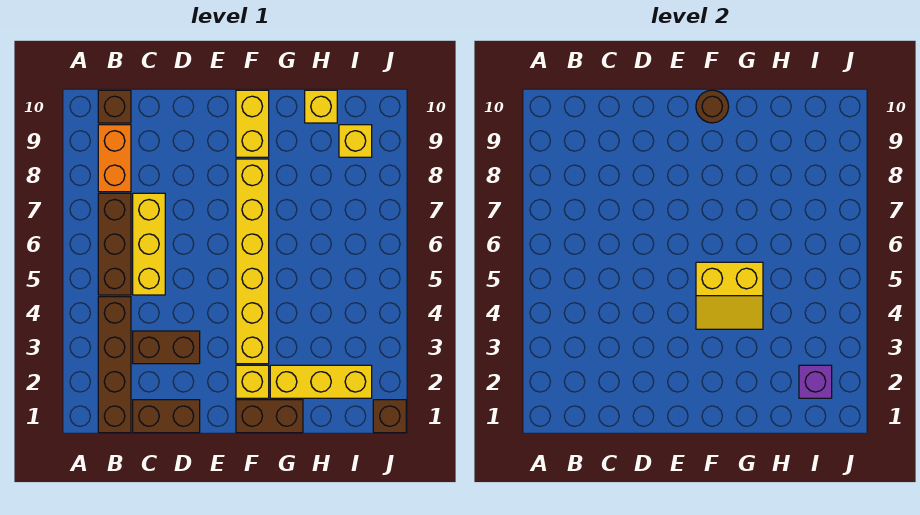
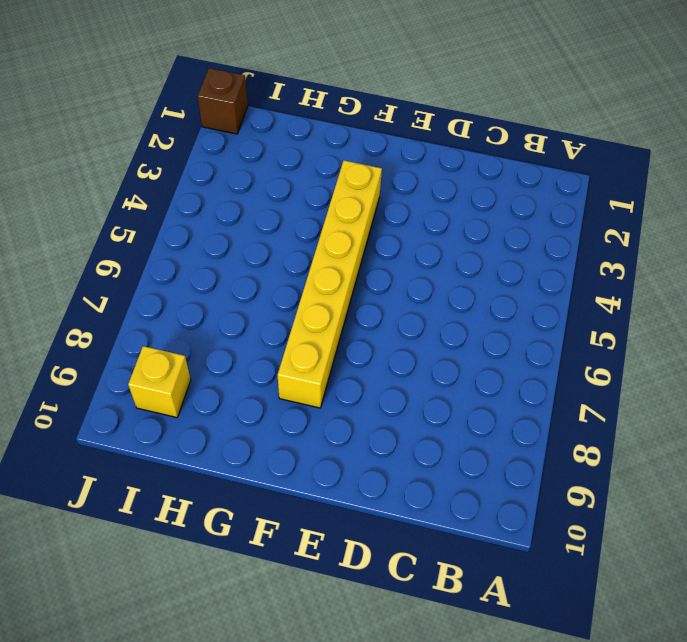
none -> brown brick B1:B4 level 1
none -> brown brick B5:B7 level 1
none -> orange brick B8:B9 level 1

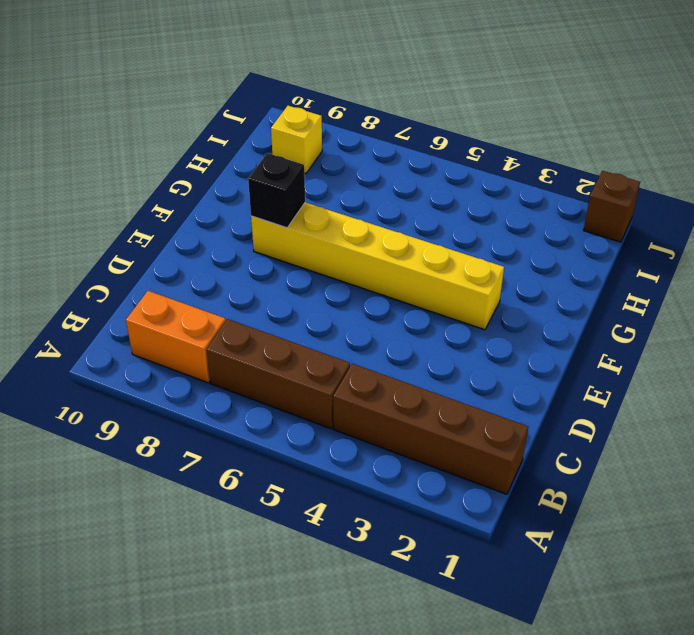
black brick F8 level 2 -> none
none -> brown brick B10 level 1
none -> brown brick C1:D1 level 1
none -> brown brick C3:D3 level 1

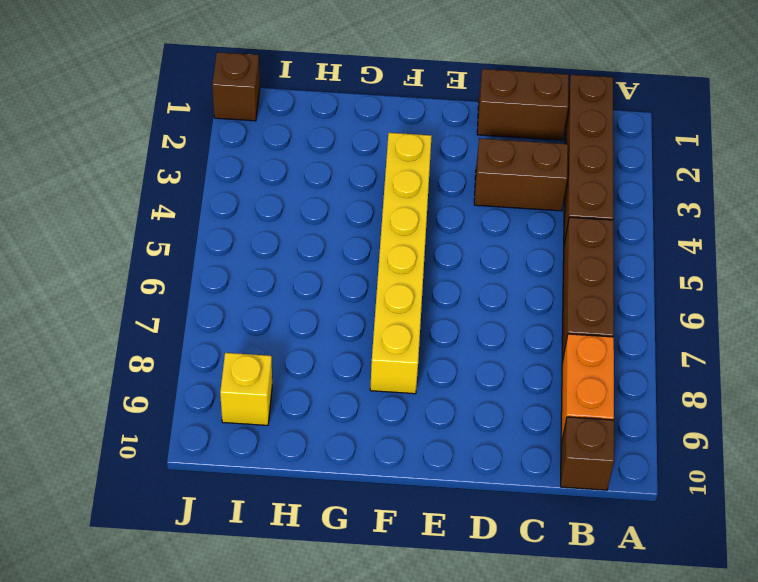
none -> yellow brick C5:C7 level 1
none -> brown brick F1:G1 level 1
none -> yellow brick F2 level 1

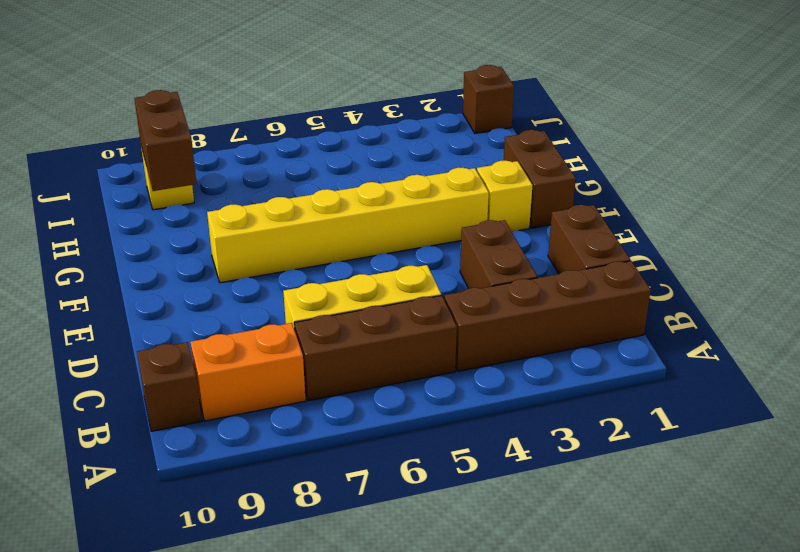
brown brick H9:I9 level 2 -> none
none -> yellow brick F9:F10 level 1
none -> yellow brick G2:I2 level 1
none -> yellow brick H10 level 1

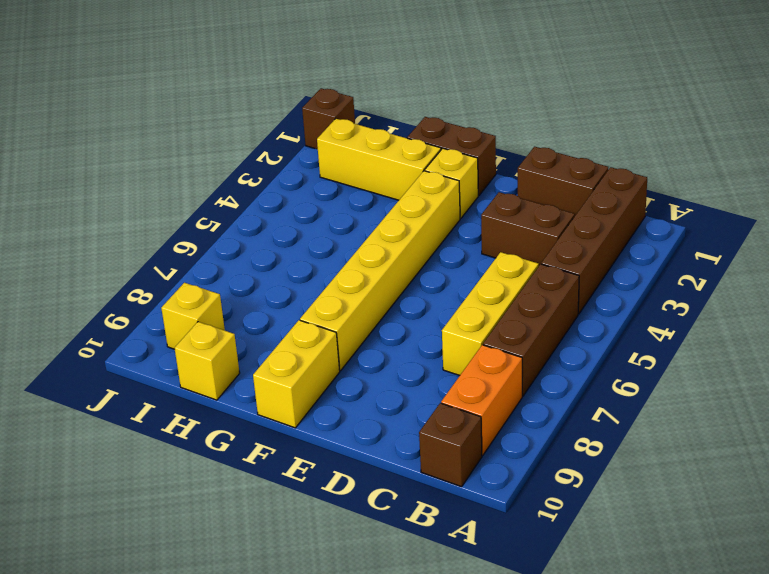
none -> yellow slope F4:G5 level 2 top 5
none -> brown round brick F10 level 2
none -> purple brick I2 level 2

